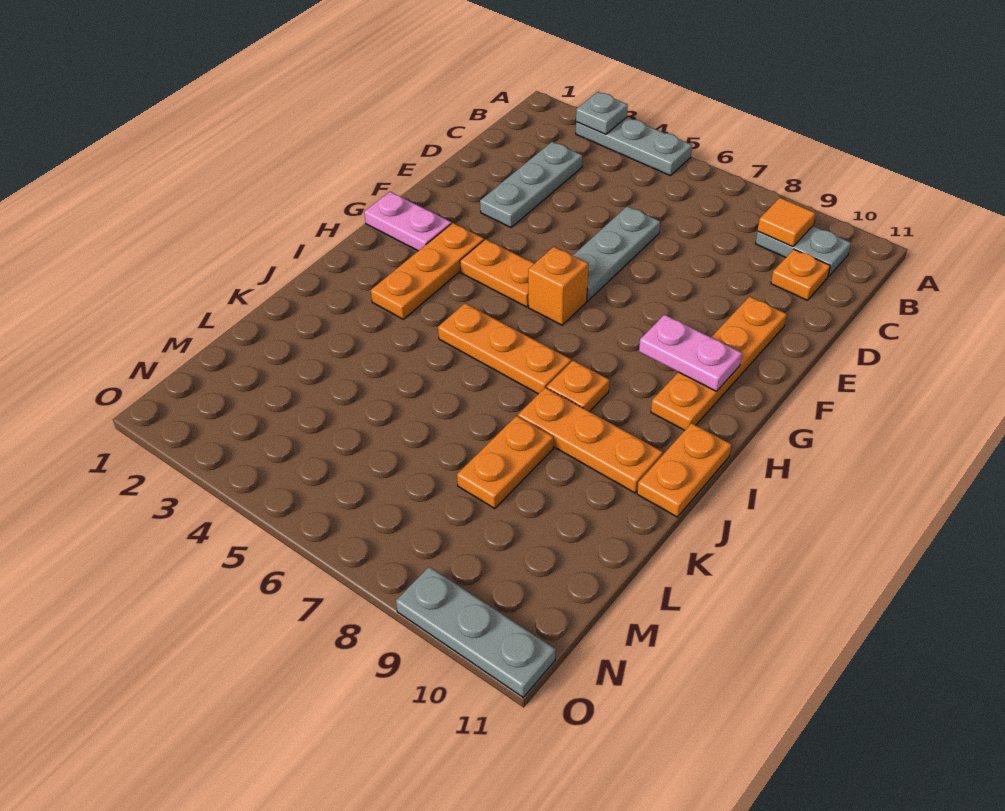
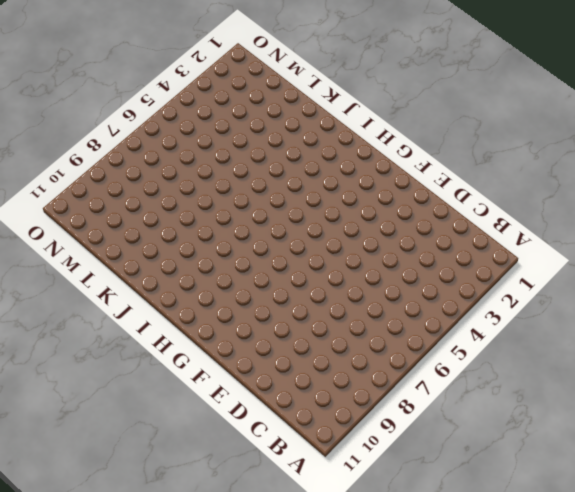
none -> grey plate A3:A5 level 1
none -> grey plate B9:B10 level 1
none -> grey plate C3:E3 level 1

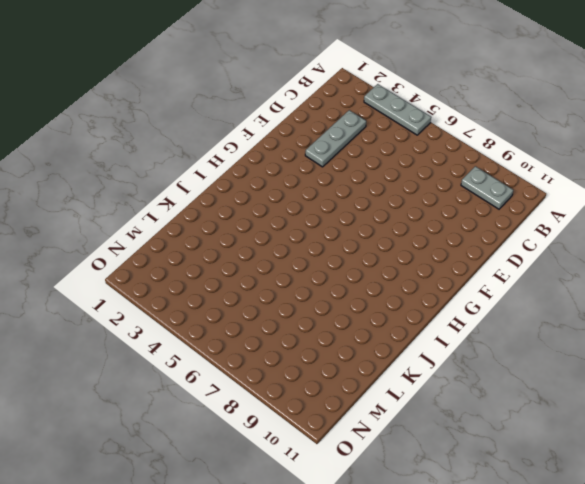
none -> orange plate C10 level 1
none -> grey plate D6:F6 level 1
none -> orange plate E10:H10 level 1

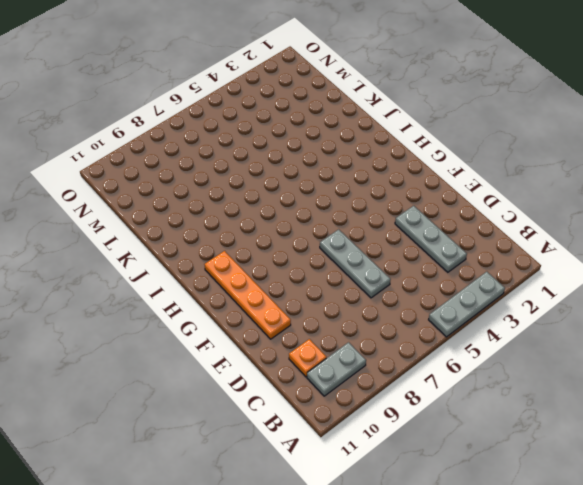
none -> pink plate G1:G2 level 1
none -> orange plate G3:I3 level 1
none -> orange plate G4:G5 level 1

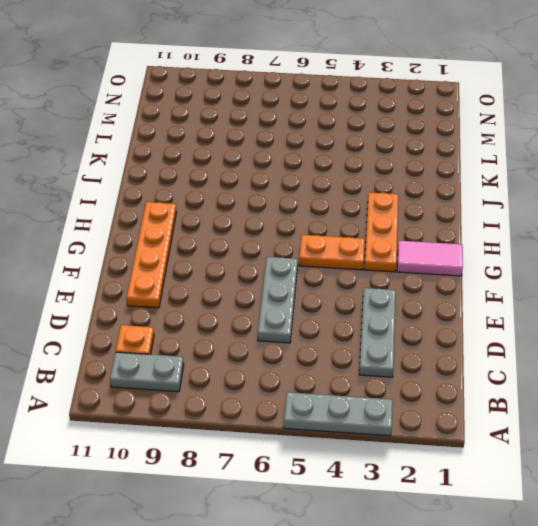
pink tile G1:G2 level 1 -> pink plate G1:G2 level 1
none -> orange brick G6 level 1
none -> orange plate I5:I7 level 1
none -> orange plate I8 level 1

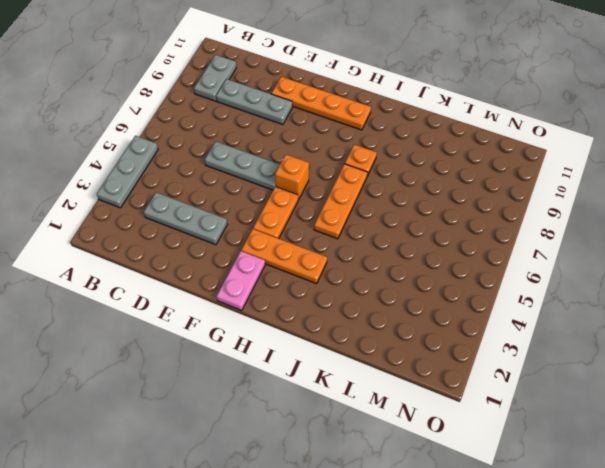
grey plate C9:E9 level 1 -> grey plate O9:O11 level 1
none -> orange plate C10 level 1
none -> orange plate I11:J11 level 1
none -> orange plate J8:J10 level 1

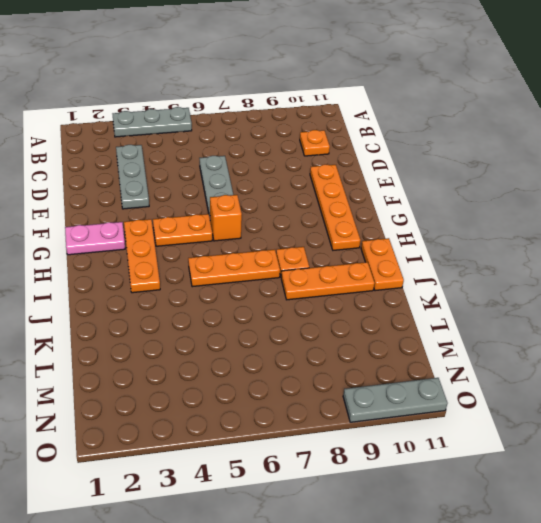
none -> grey plate B9:B10 level 1
none -> orange plate K8:L8 level 1
none -> grey plate A3 level 2

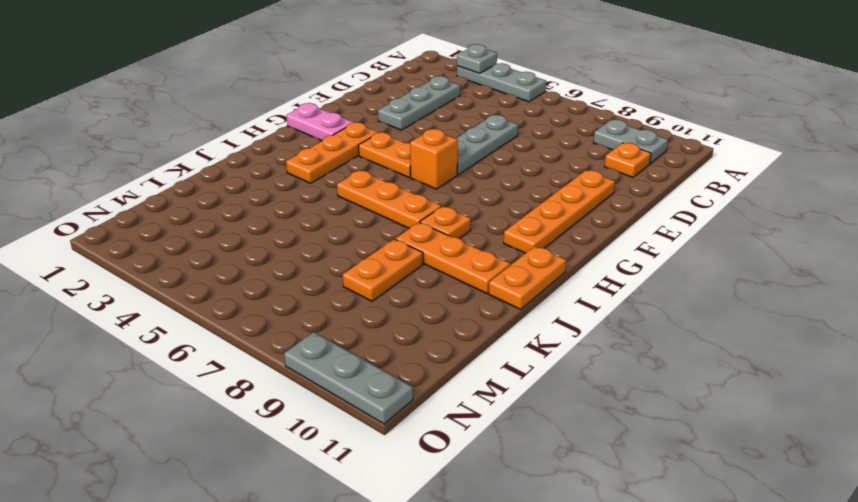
none -> orange tile B9 level 2
none -> pink plate G9:G10 level 2

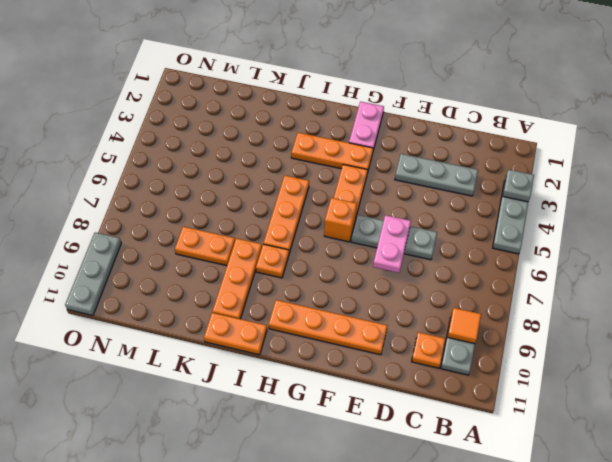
pink plate E6:E7 level 2 -> pink plate G9:G10 level 2

